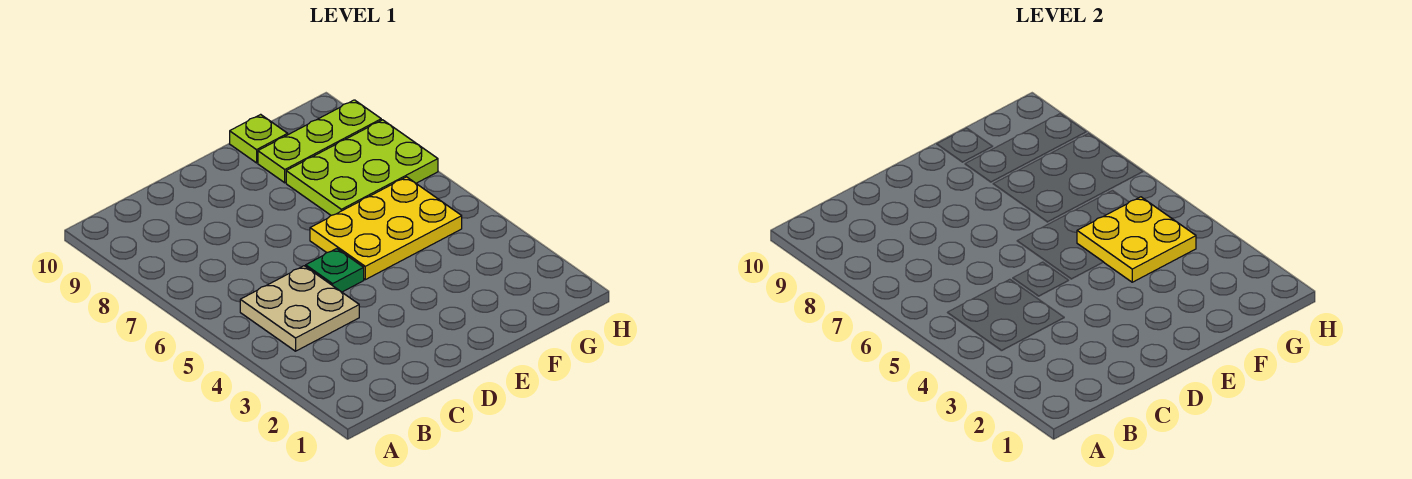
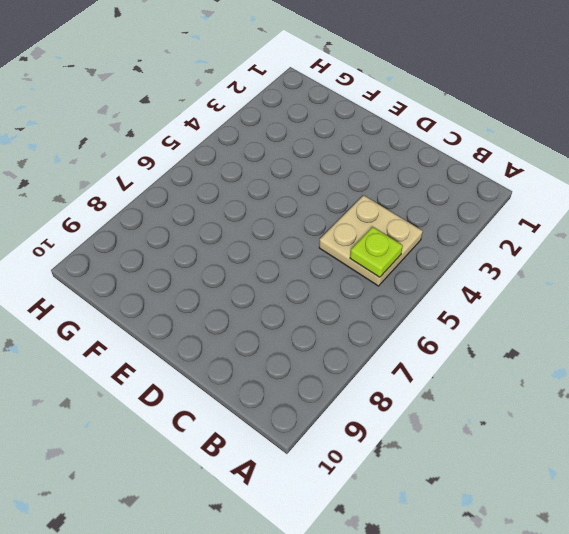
lime plate B5 level 2 -> lime plate F10 level 1
none -> green plate D5 level 1
none -> yellow plate E5:G6 level 1

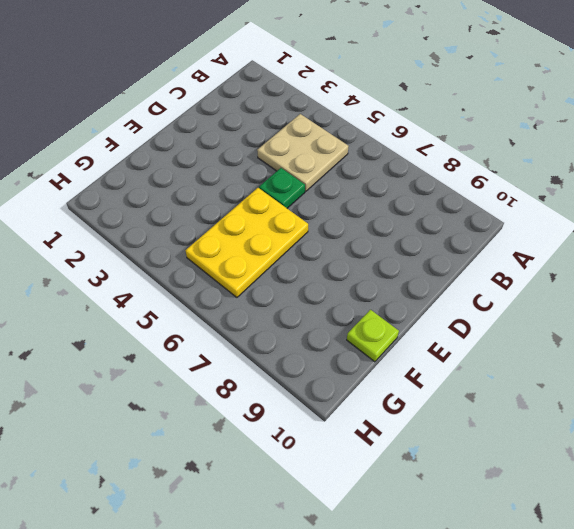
none -> lime plate F7:H8 level 1
none -> lime plate F9:H9 level 1

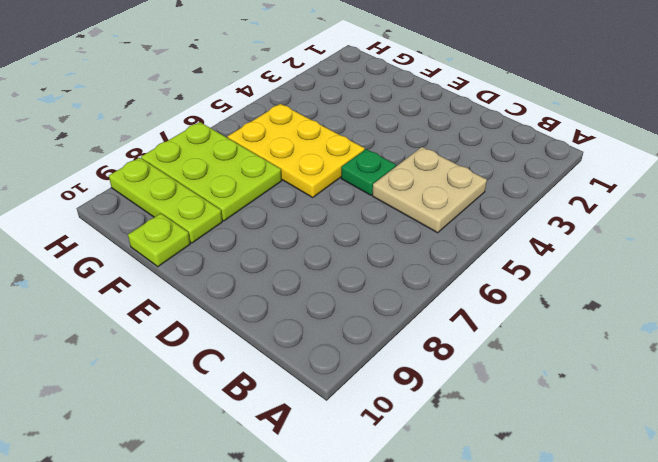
none -> yellow plate F4:G5 level 2

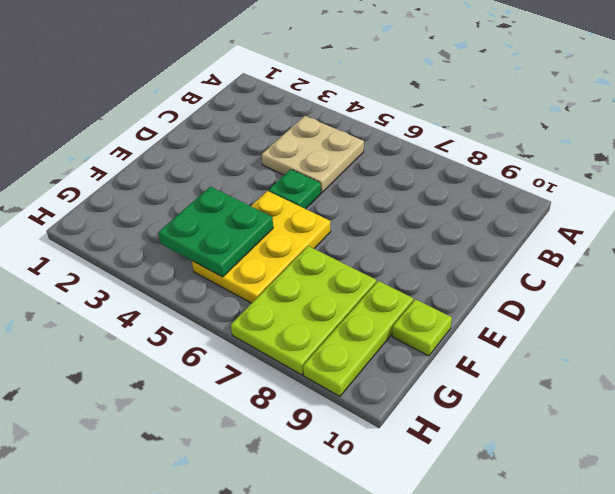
green plate F4:G5 level 2 -> yellow plate F4:G5 level 2

